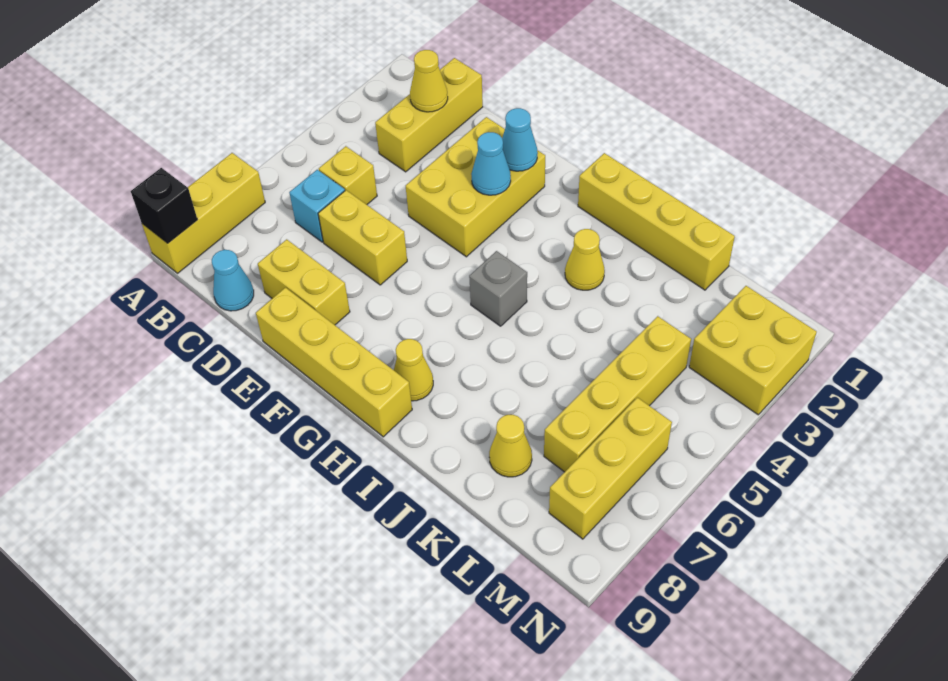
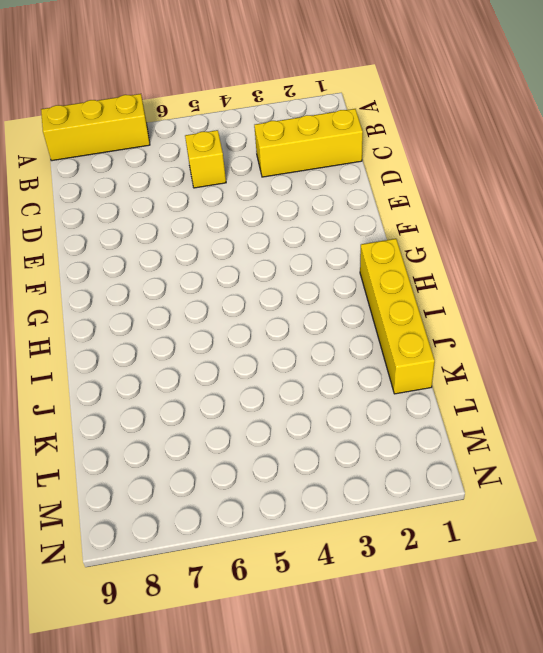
none -> cyan brick C6 level 1
none -> cyan cone C9 level 1
none -> yellow brick D6:E6 level 1

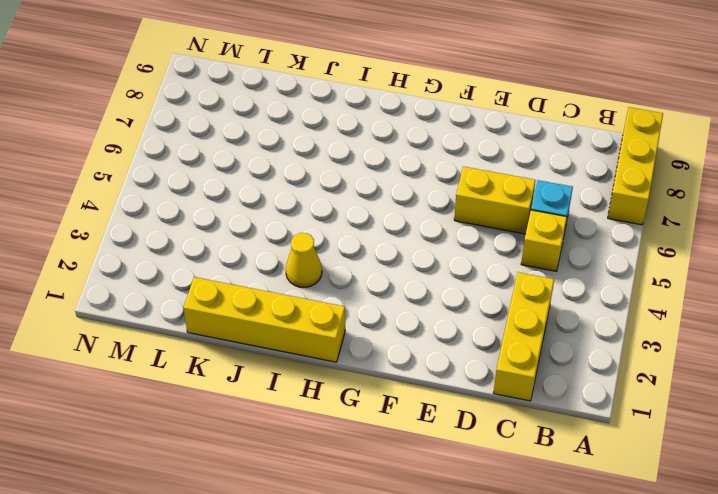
none -> cyan cone C9 level 1
none -> yellow brick D8:E8 level 1
none -> yellow brick E2:F4 level 1

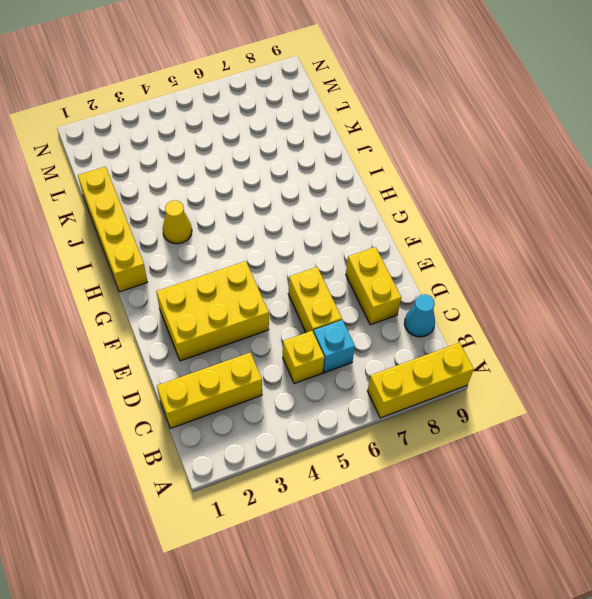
none -> yellow brick E9:H9 level 1
none -> grey brick H5 level 1
none -> yellow cone H8 level 1

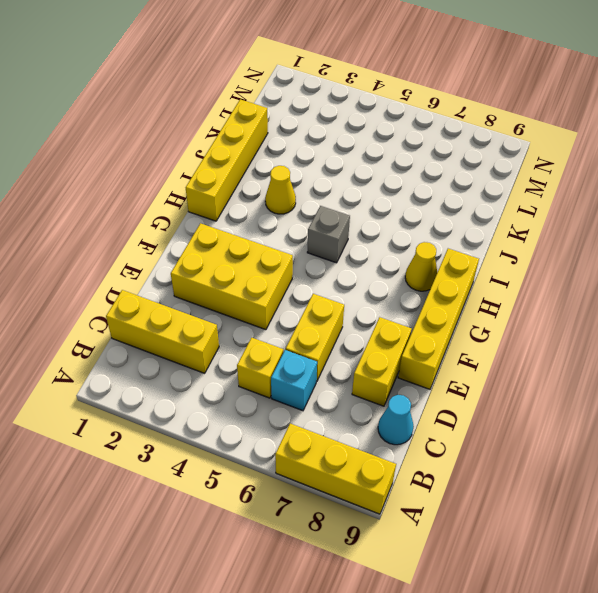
none -> yellow cone K8 level 1
none -> yellow brick L4:L7 level 1
none -> yellow brick M2:N3 level 1

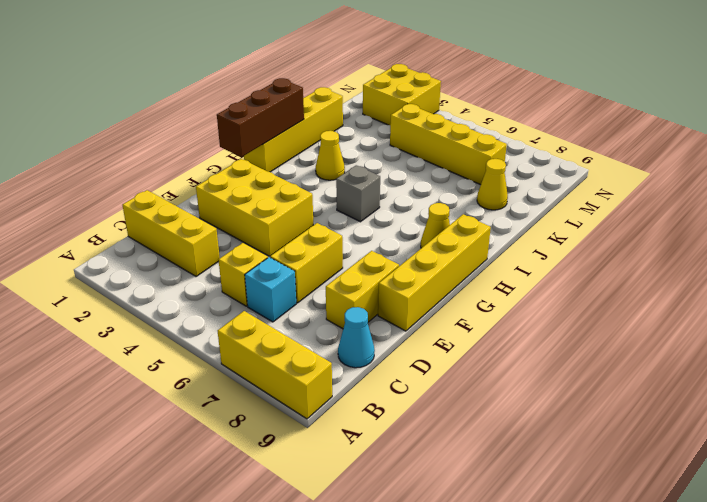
brown brick G1:I1 level 2 -> none
none -> yellow brick M6:M8 level 1
none -> black brick A9 level 2
none -> yellow cone C2 level 2

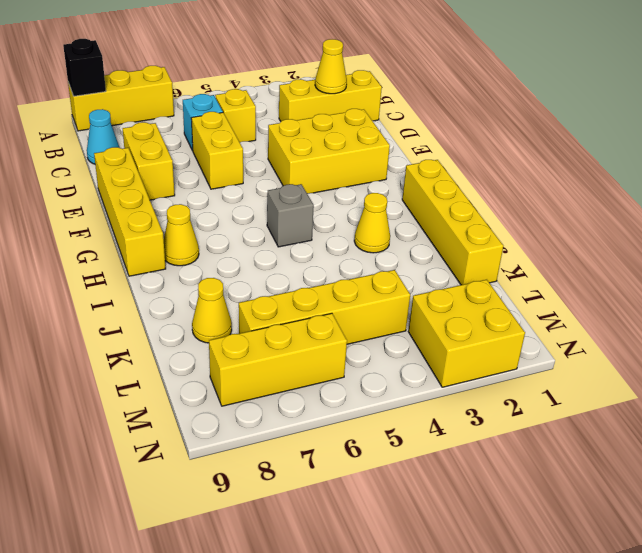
none -> cyan cone F2 level 2
none -> cyan cone F3 level 2

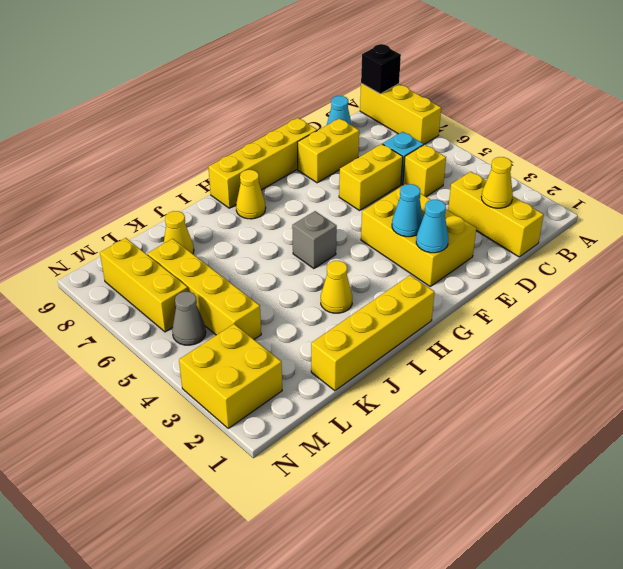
grey cone M5 level 1 -> none

